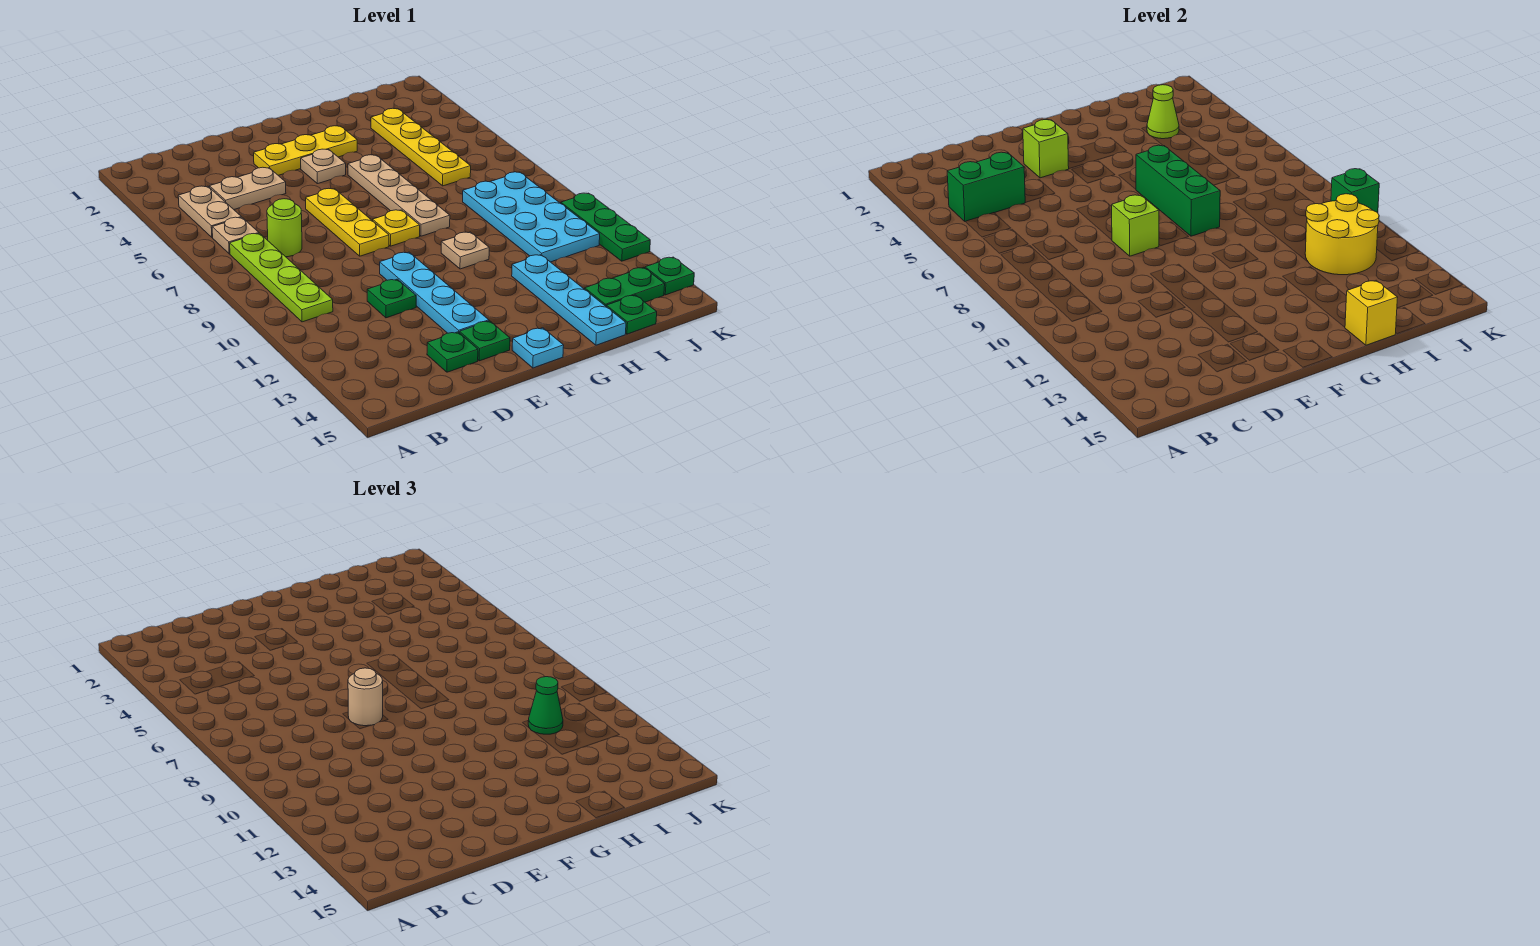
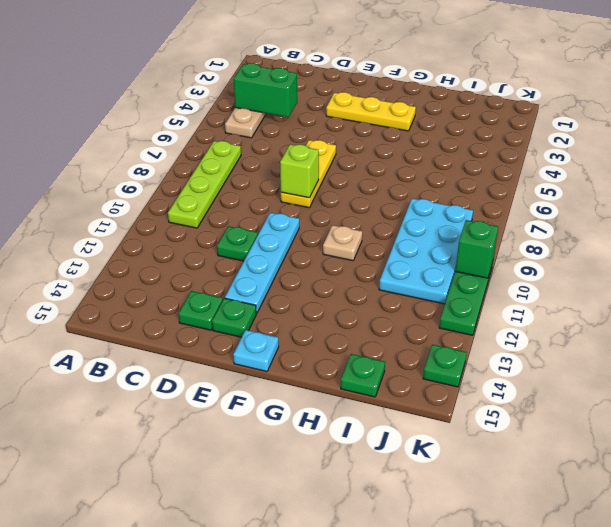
none -> tan plate B6 level 1
none -> tan plate C4:D4 level 1
none -> lime round brick C7 level 1
none -> tan plate F4 level 1

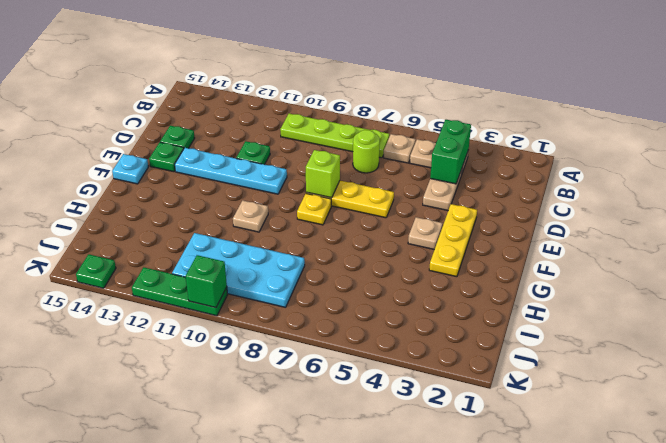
none -> tan plate G5:G8 level 1
none -> cyan plate H12:H15 level 1
none -> yellow plate I3:I6 level 1
none -> green plate I14:J14 level 1

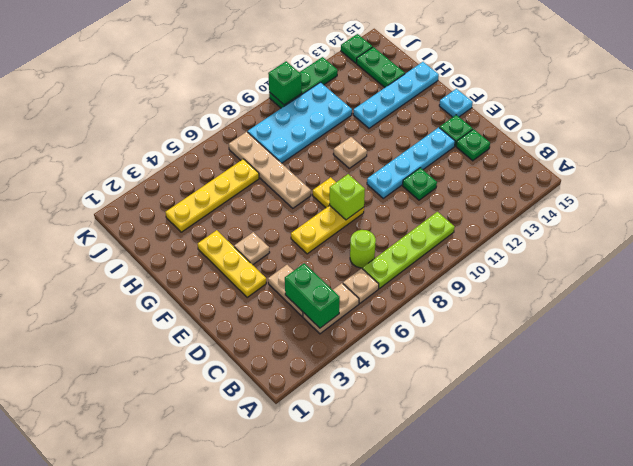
tan plate G7:J7 level 1 -> tan plate G5:G8 level 1
none -> green plate I15 level 1
none -> lime brick E3 level 2
none -> green brick G6:G8 level 2
none -> yellow brick H15 level 2

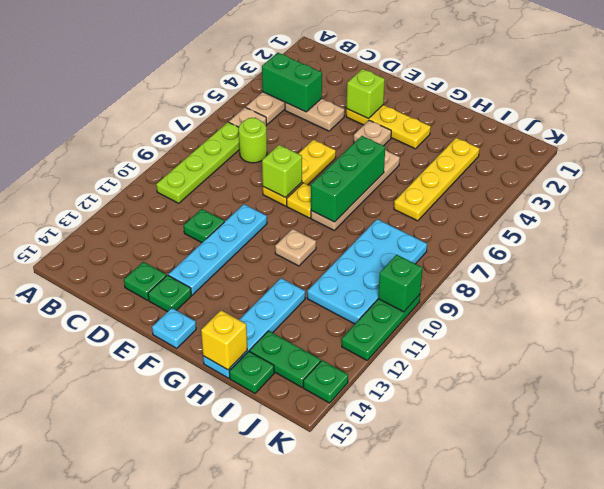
none -> lime cone I3 level 2
none -> yellow round brick I11:J12 level 2
none -> tan round brick E8 level 3
none -> green cone I11 level 3

